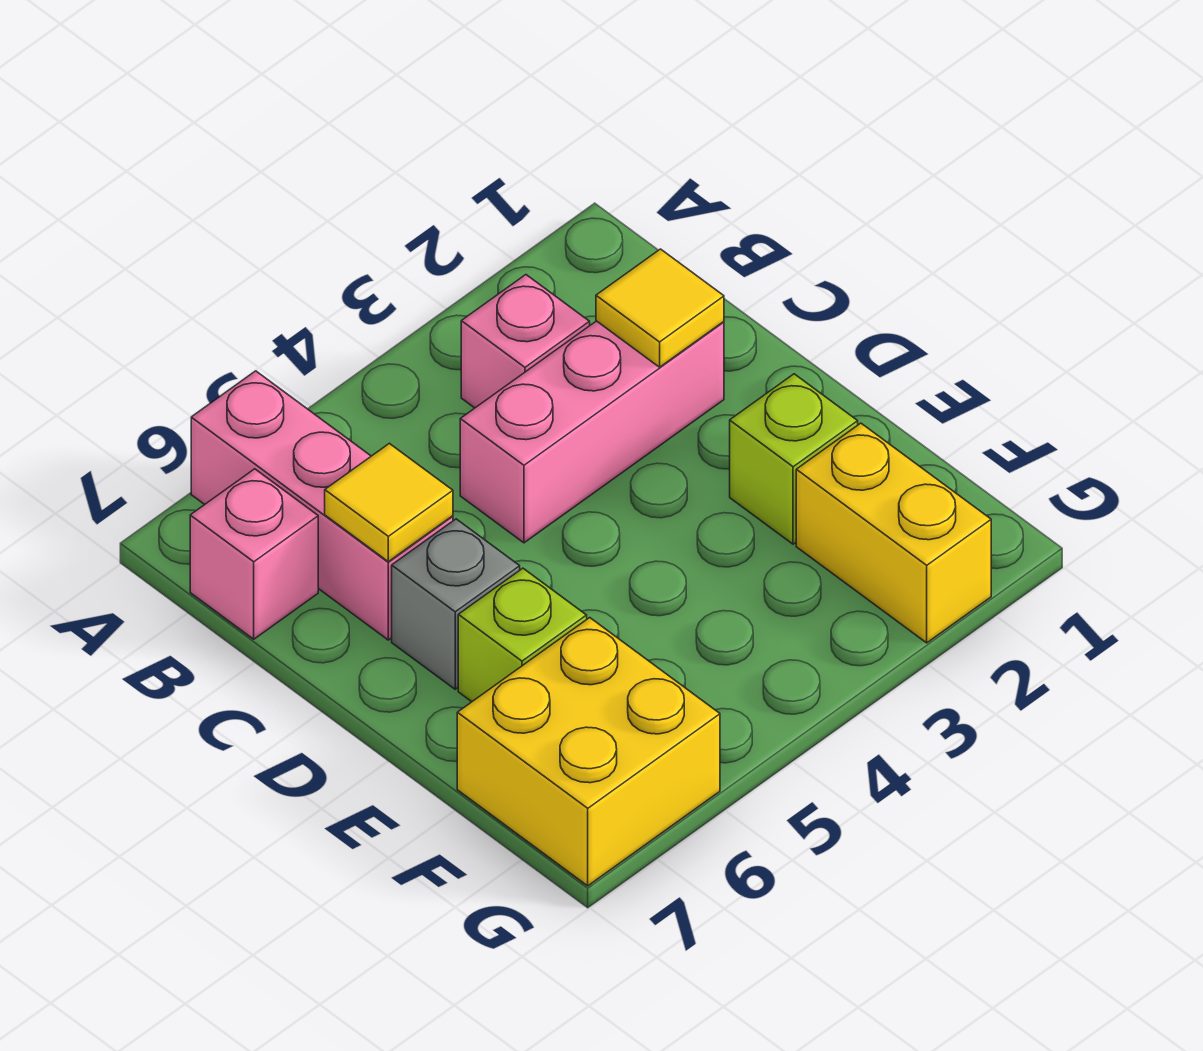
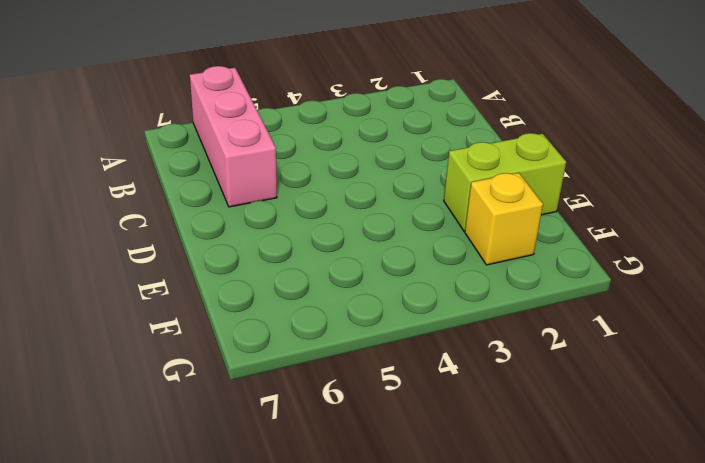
lime brick E1:E2 level 1 -> lime brick E2 level 1
yellow brick F2 level 1 -> yellow brick F2:G2 level 1
none -> pink brick B3 level 1
none -> pink brick B7 level 1

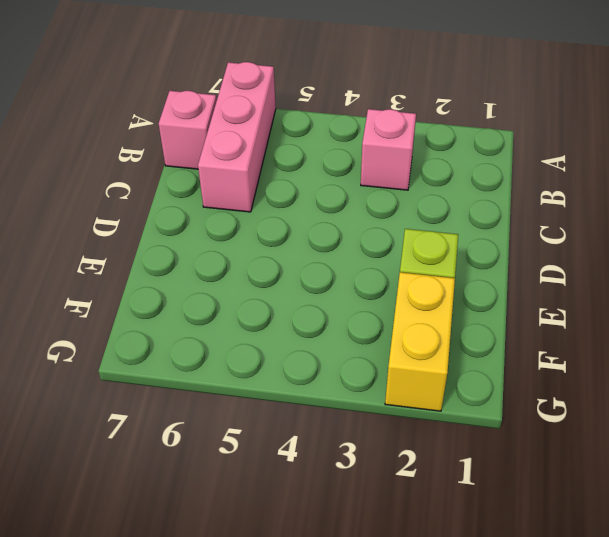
none -> pink brick C2:C4 level 1
none -> grey brick D6 level 1

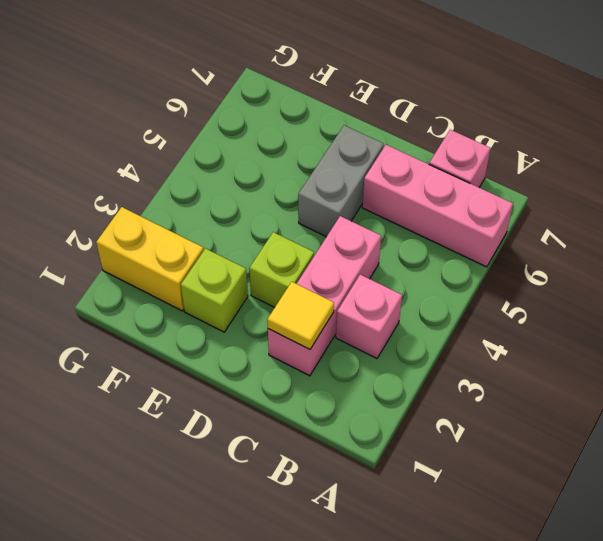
lime brick D3 level 1 -> lime brick E6 level 1
grey brick D5:D6 level 1 -> grey brick D6 level 1
none -> yellow brick F6:G7 level 1
none -> yellow tile C6 level 2

